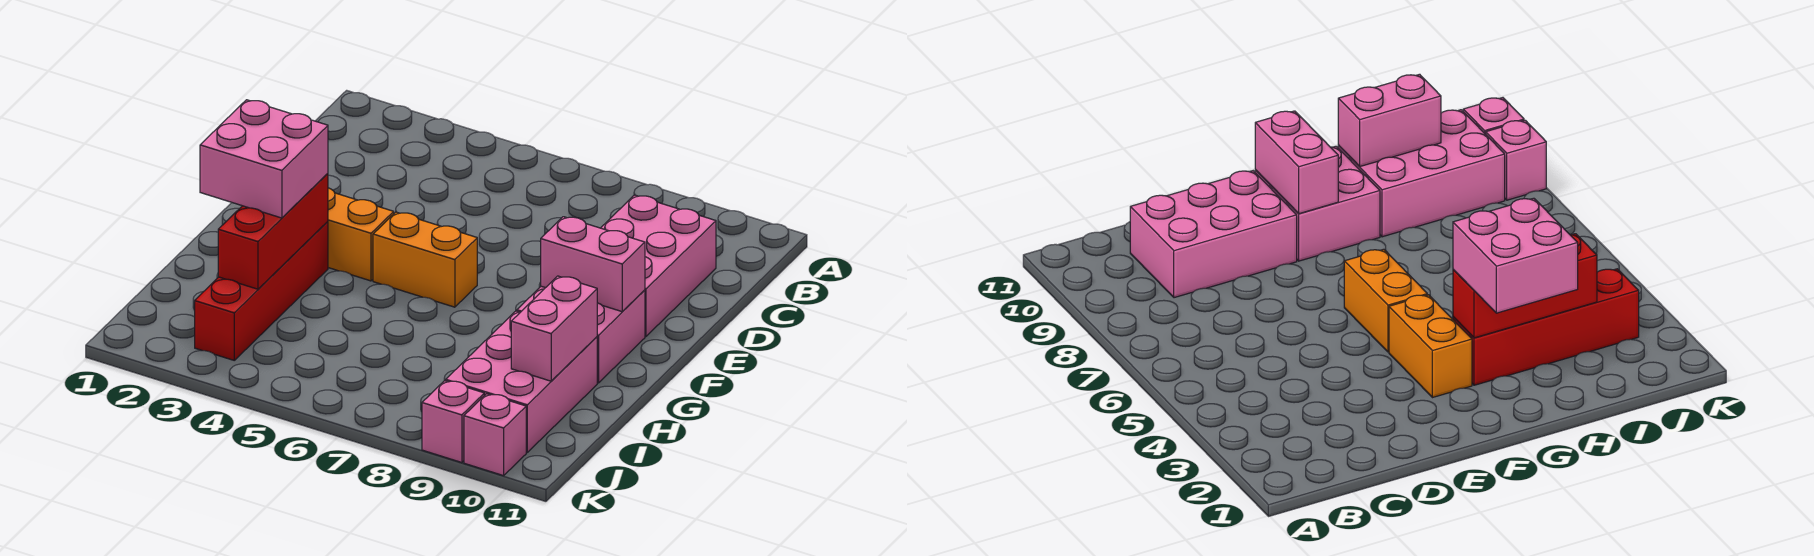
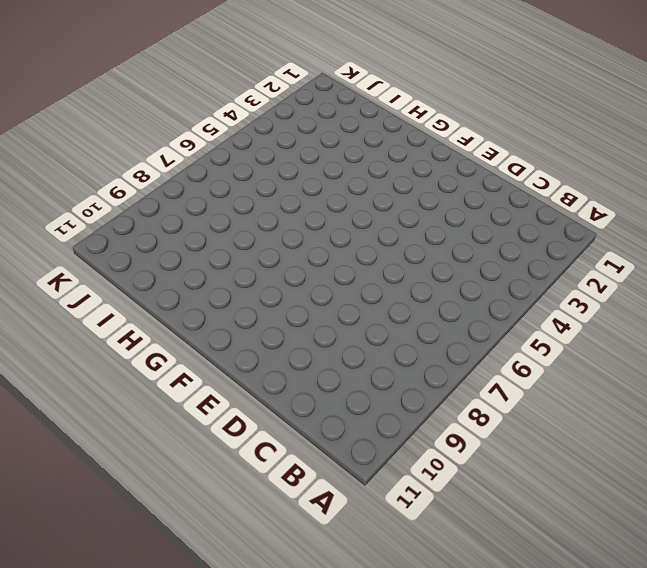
none -> pink brick C9:E10 level 1
none -> orange brick F3:F4 level 1
none -> orange brick F5:F6 level 1

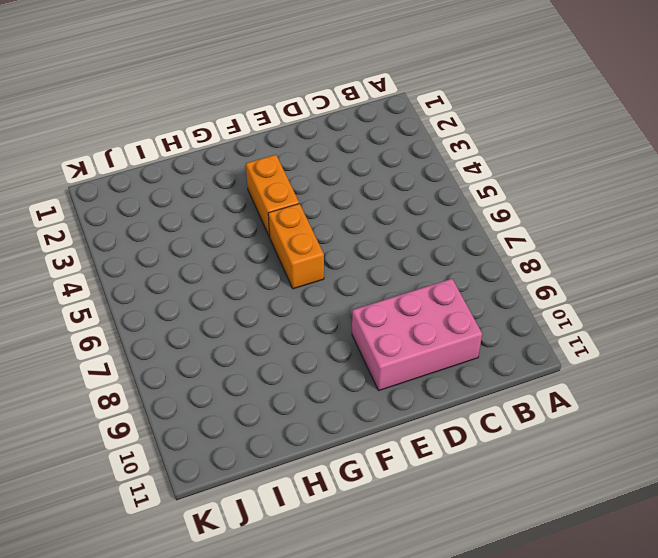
none -> pink brick F9:G10 level 1
none -> red brick G3:J3 level 1
none -> pink brick H9:J10 level 1

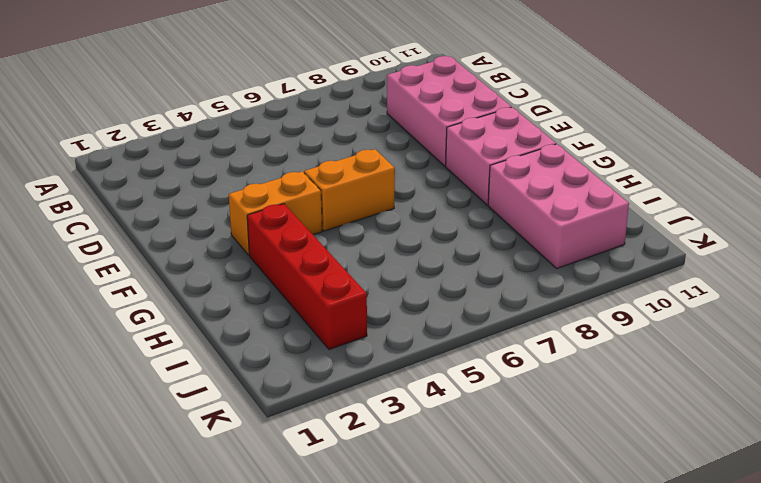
none -> pink brick K9 level 1
none -> pink brick K10 level 1
none -> pink brick F9:F10 level 2

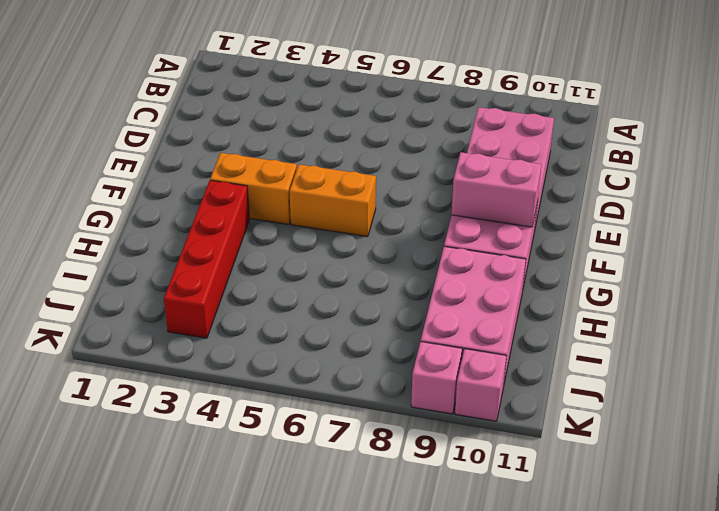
none -> red brick G3:I3 level 2
none -> pink brick H10:I10 level 2
none -> pink brick G2:H3 level 3

